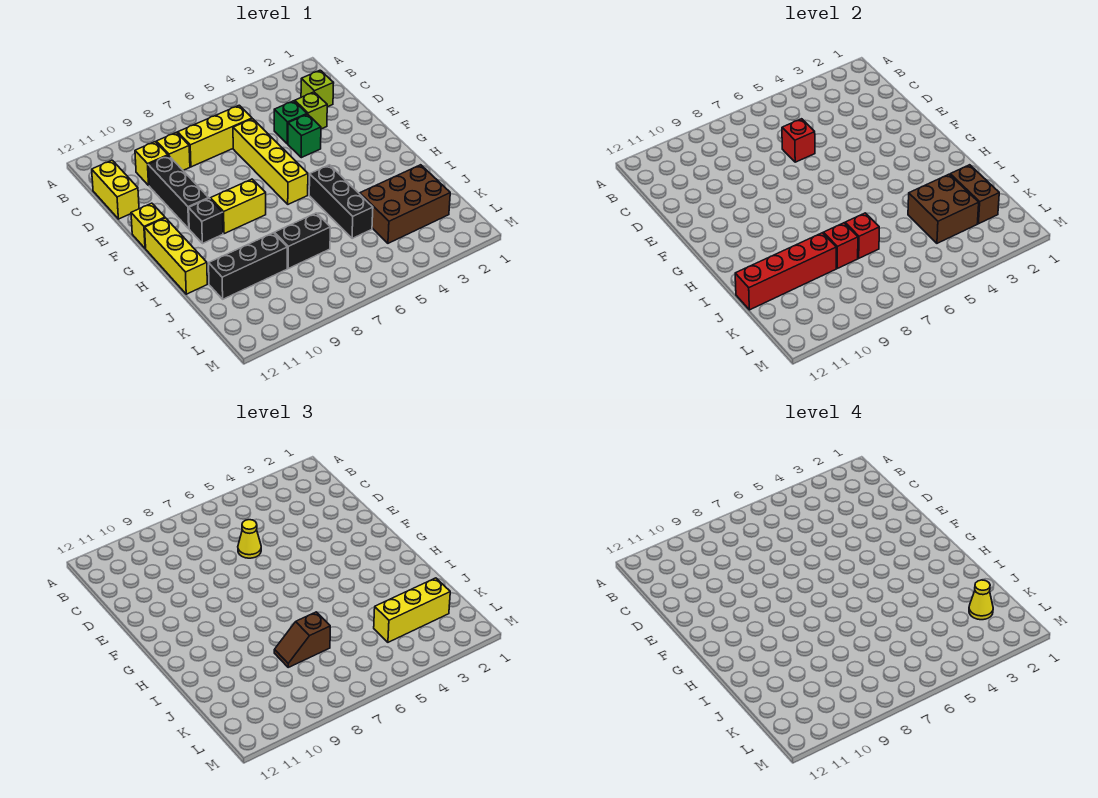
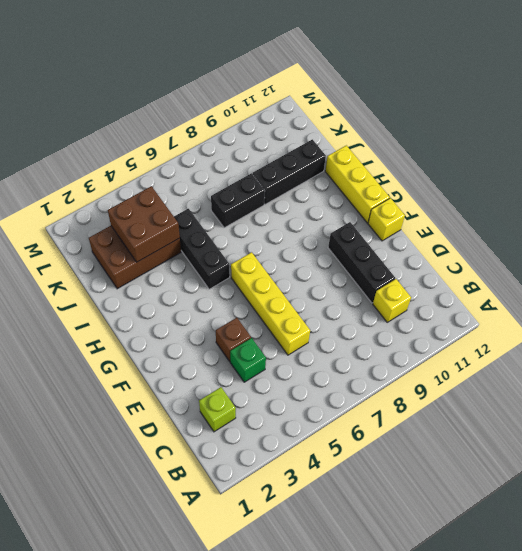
brown brick E4 level 1 -> green brick E4 level 1
none -> yellow brick C6:C8 level 1
none -> yellow brick C9 level 1
none -> yellow brick C12:D12 level 1

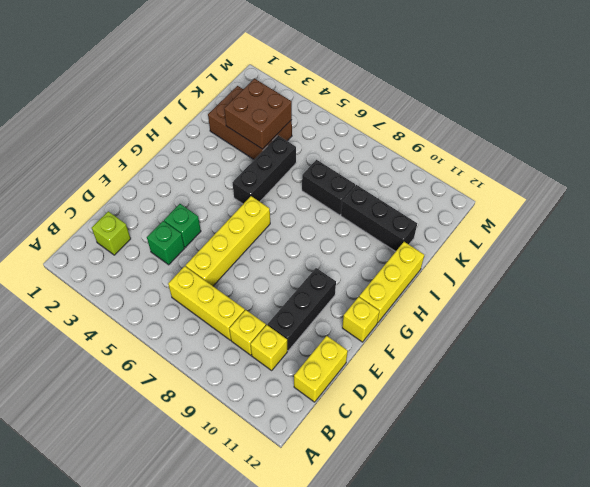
none -> lime brick D3 level 1
none -> yellow brick G8:G9 level 1
none -> black brick G10 level 1

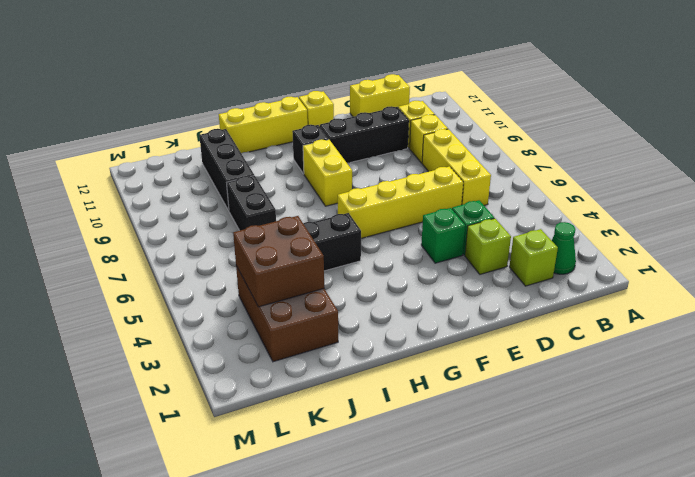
green cone B2 level 1 -> none
none -> red brick D6 level 2
none -> brown brick J2:K2 level 2
none -> red brick J7 level 2

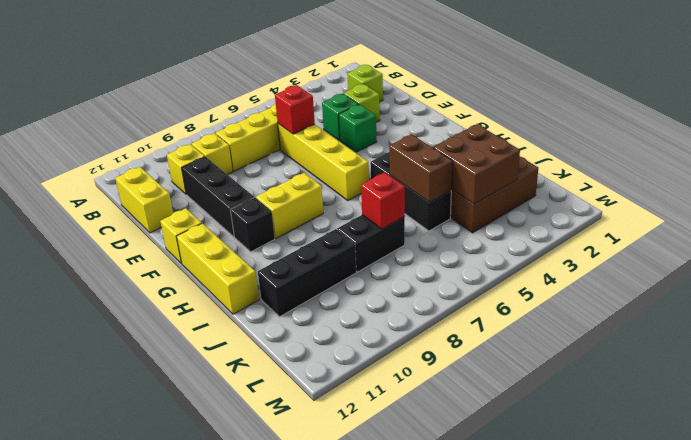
brown brick I5:J5 level 2 -> brown brick J2:K2 level 2
none -> red brick J8 level 2
none -> red brick J9:J12 level 2
none -> yellow cone D6 level 3

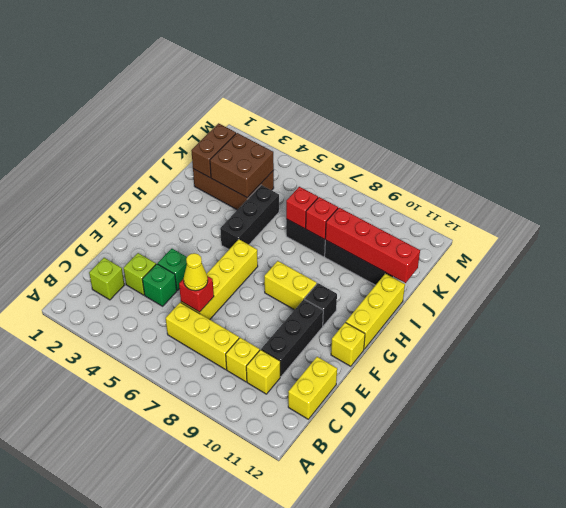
none -> brown slope J7:J8 level 3 top 7
none -> yellow brick K2:K4 level 3
none -> yellow cone K2 level 4

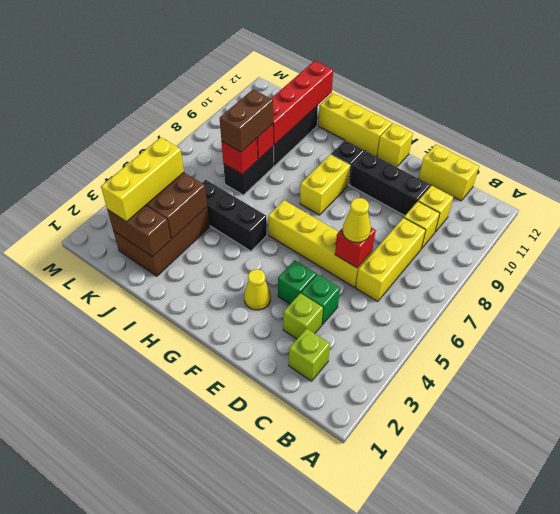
yellow cone F3 level 1 -> yellow cone K2 level 4
brown brick J7:J8 level 3 -> brown slope J7:J8 level 3 top 7

